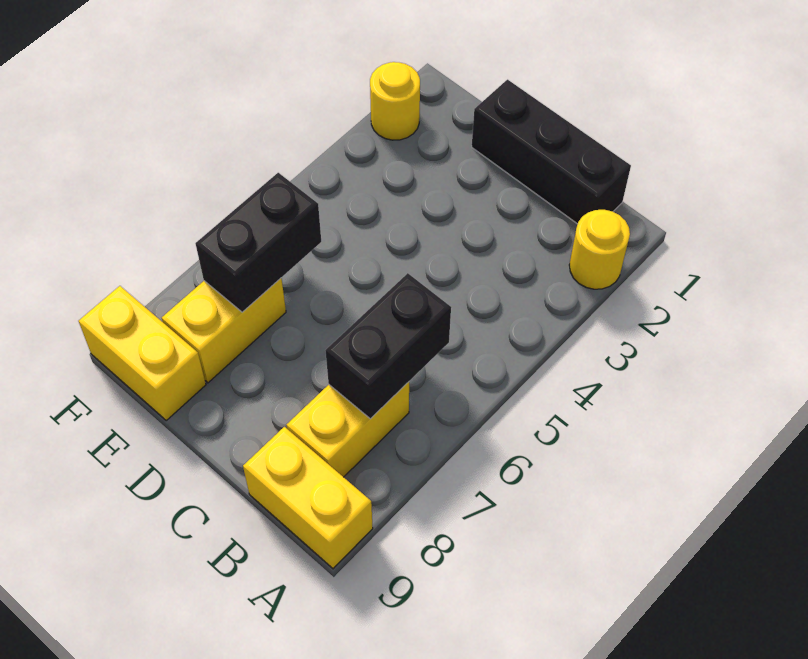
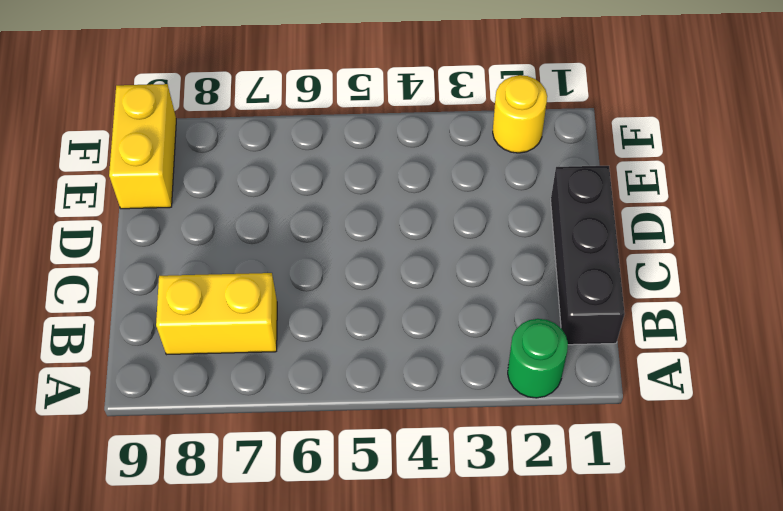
green round brick A2 level 1 -> yellow round brick A2 level 1
none -> yellow brick A9:B9 level 1
none -> yellow brick E7:E8 level 1

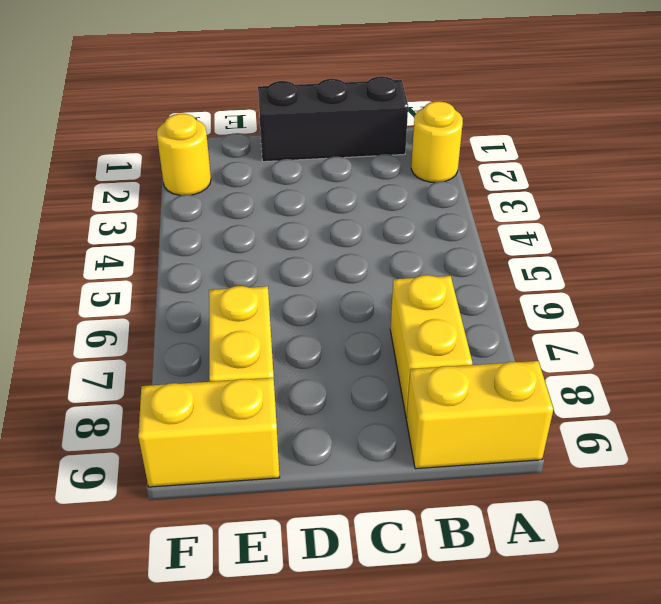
none -> black brick B6:B7 level 2
none -> black brick E6:E7 level 2

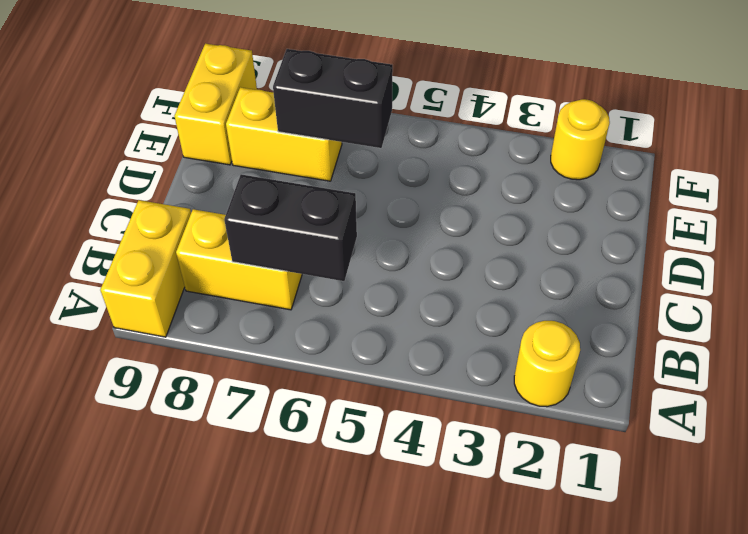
none -> black brick B1:D1 level 1

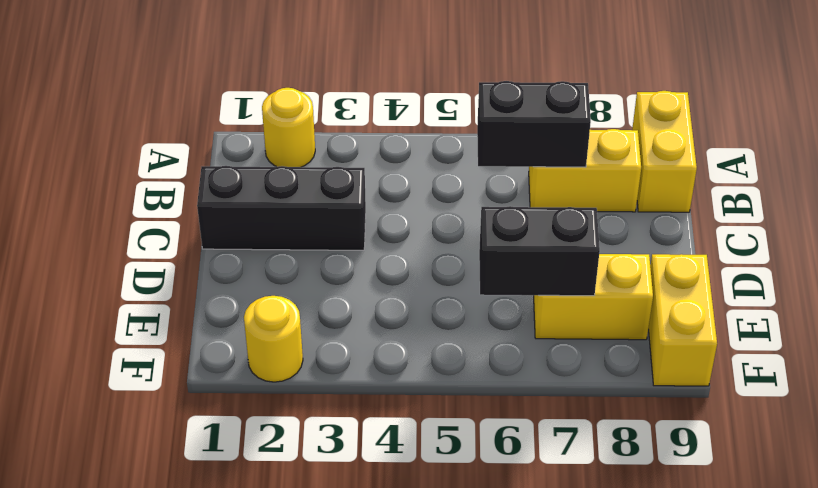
black brick C1:C3 level 1 -> black brick B1:D1 level 1

